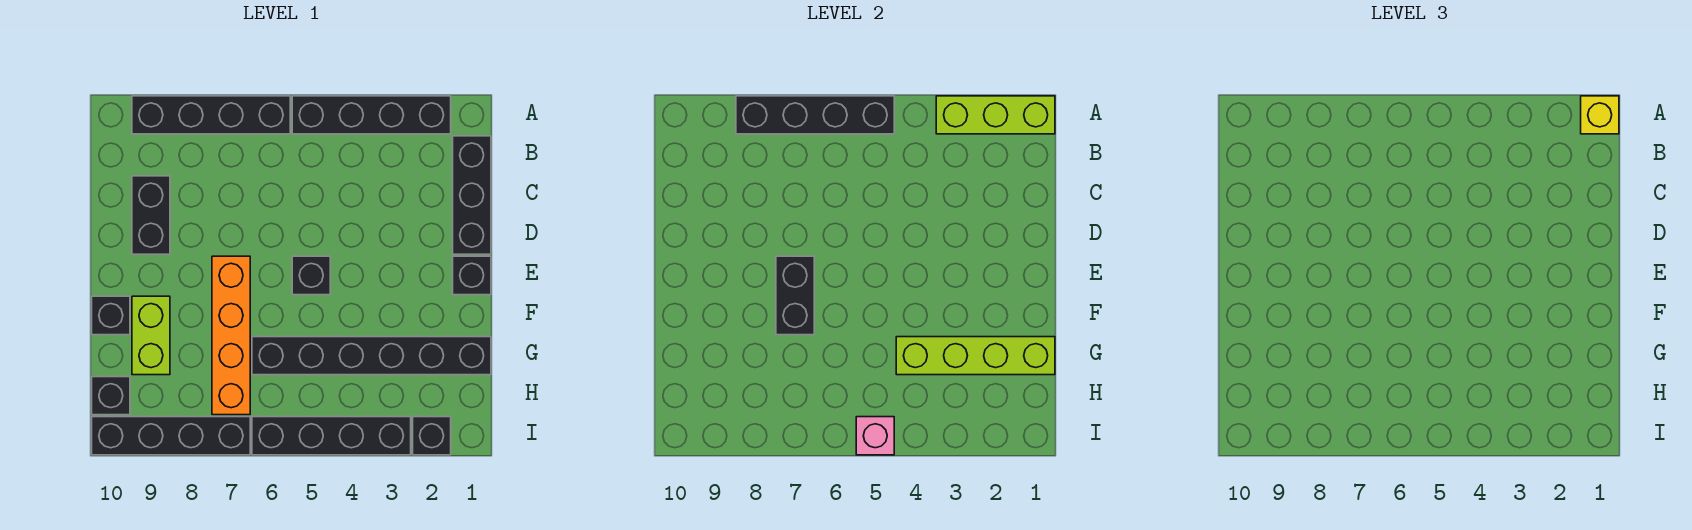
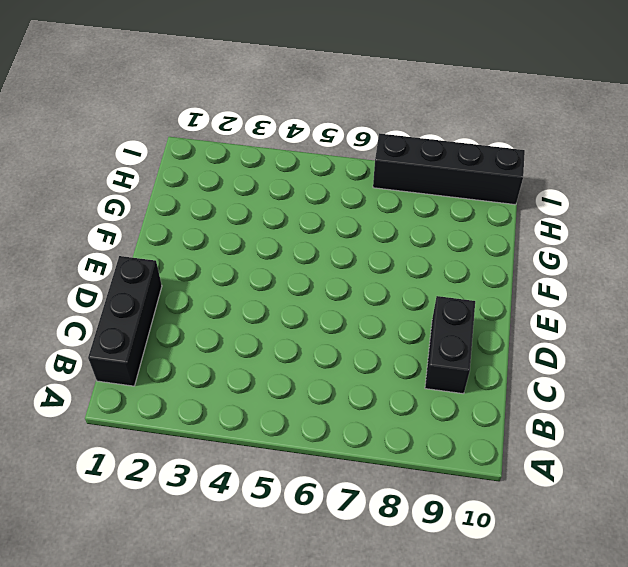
none -> black brick A2:A5 level 1
none -> black brick A6:A9 level 1
none -> black brick E1 level 1

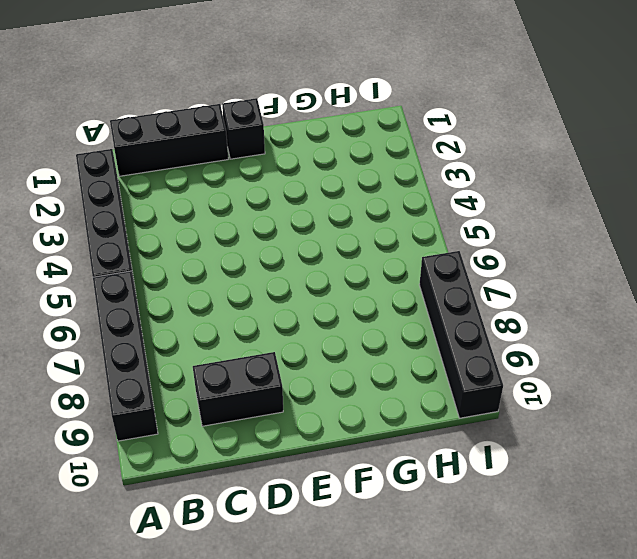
none -> black brick E5 level 1
none -> orange brick E7:H7 level 1
none -> lime brick F9:G9 level 1

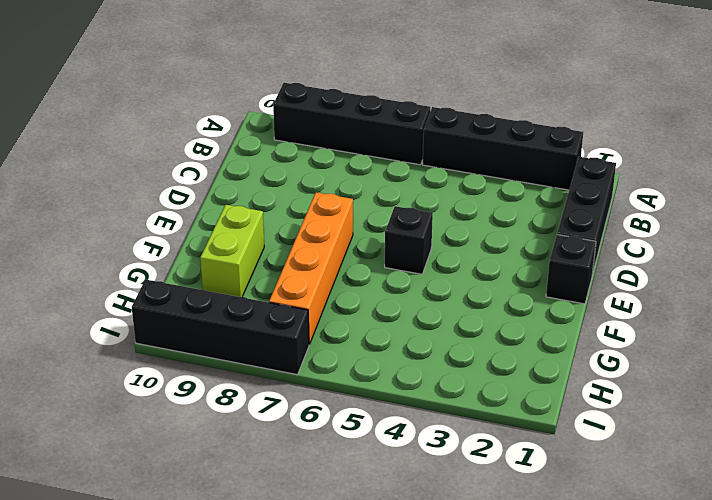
none -> black brick C9:D9 level 1
none -> black brick F10 level 1
none -> black brick G1:G6 level 1

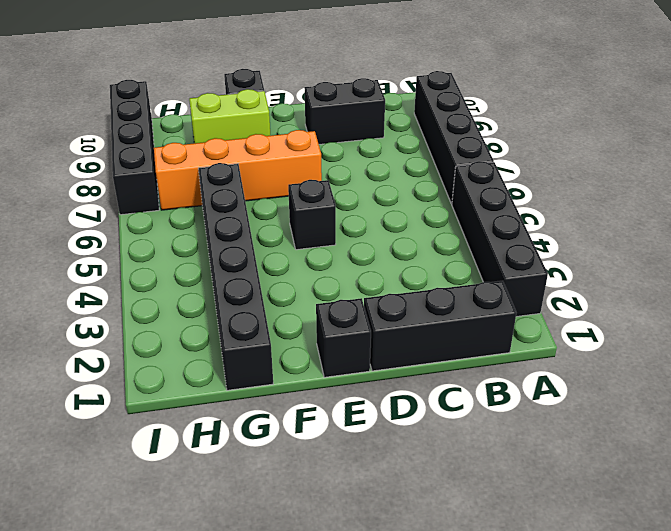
none -> black brick H10 level 1
none -> black brick I2 level 1
none -> black brick I3:I6 level 1

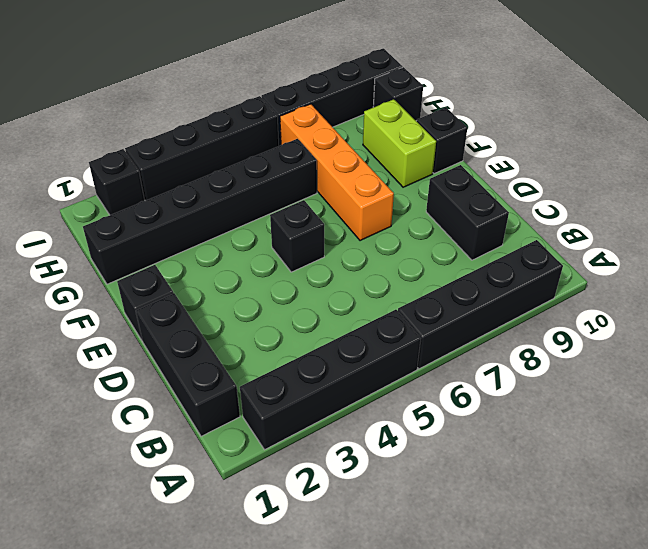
none -> lime brick A1:A3 level 2
none -> black brick A5:A8 level 2
none -> black brick E7:F7 level 2

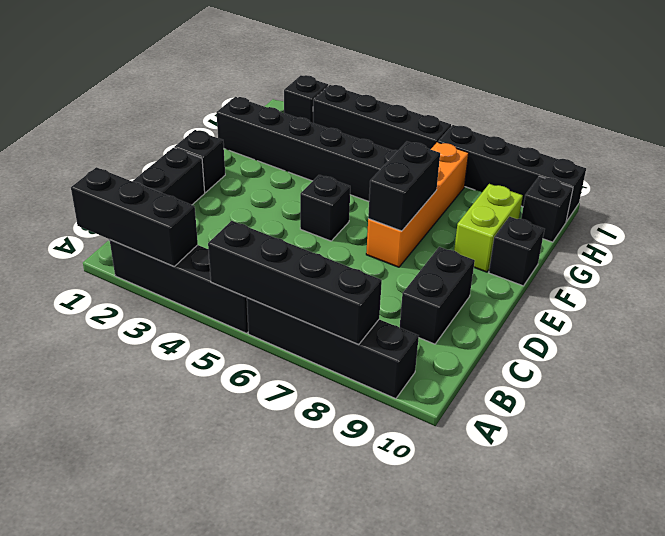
black brick A1:A3 level 2 -> lime brick A1:A3 level 2
none -> lime brick G1:G4 level 2
none -> pink brick I5 level 2
none -> yellow brick A1 level 3

